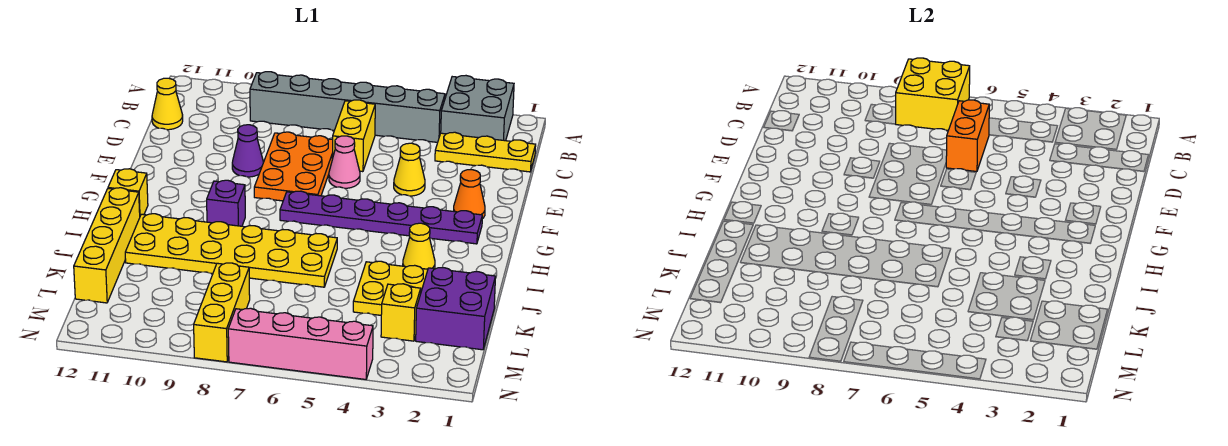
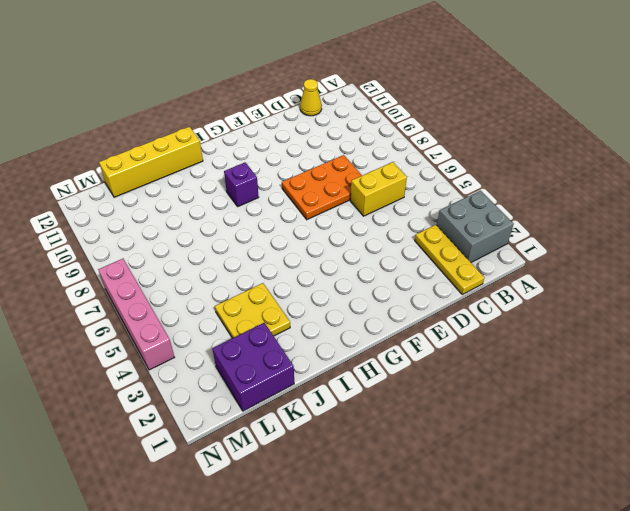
none -> grey brick B4:B9 level 1
none -> yellow cone E4 level 1
none -> pink cone E6 level 1

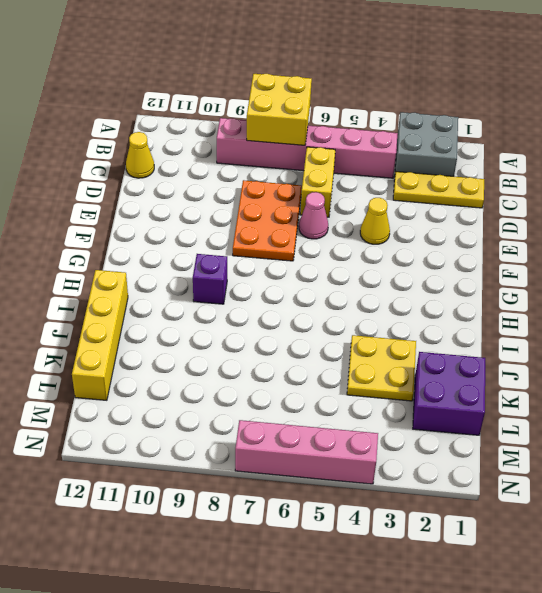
pink brick B4:B9 level 1 -> grey brick B4:B9 level 1
none -> purple cone E9 level 1
none -> orange cone F2 level 1
none -> purple plate G2:G7 level 1

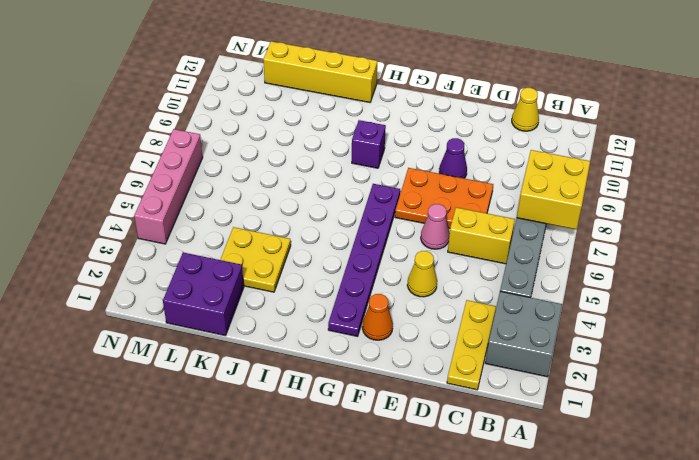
none -> yellow brick H12 level 1
none -> yellow cone I3 level 1
none -> yellow plate I6:J11 level 1

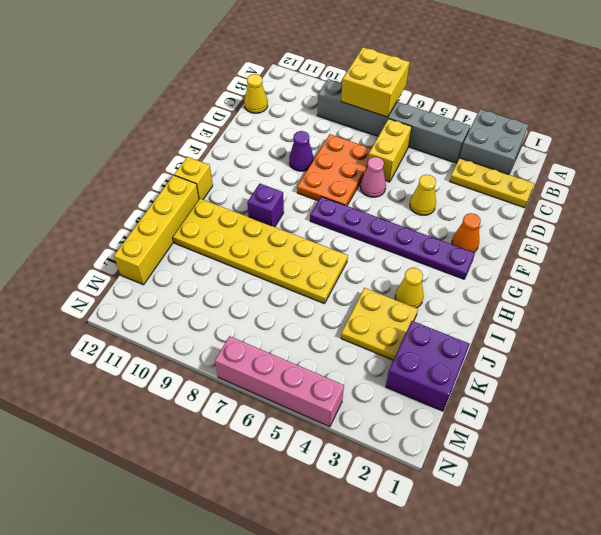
none -> yellow brick L3 level 1
none -> yellow brick L8:N8 level 1
none -> orange brick C6:D6 level 2

